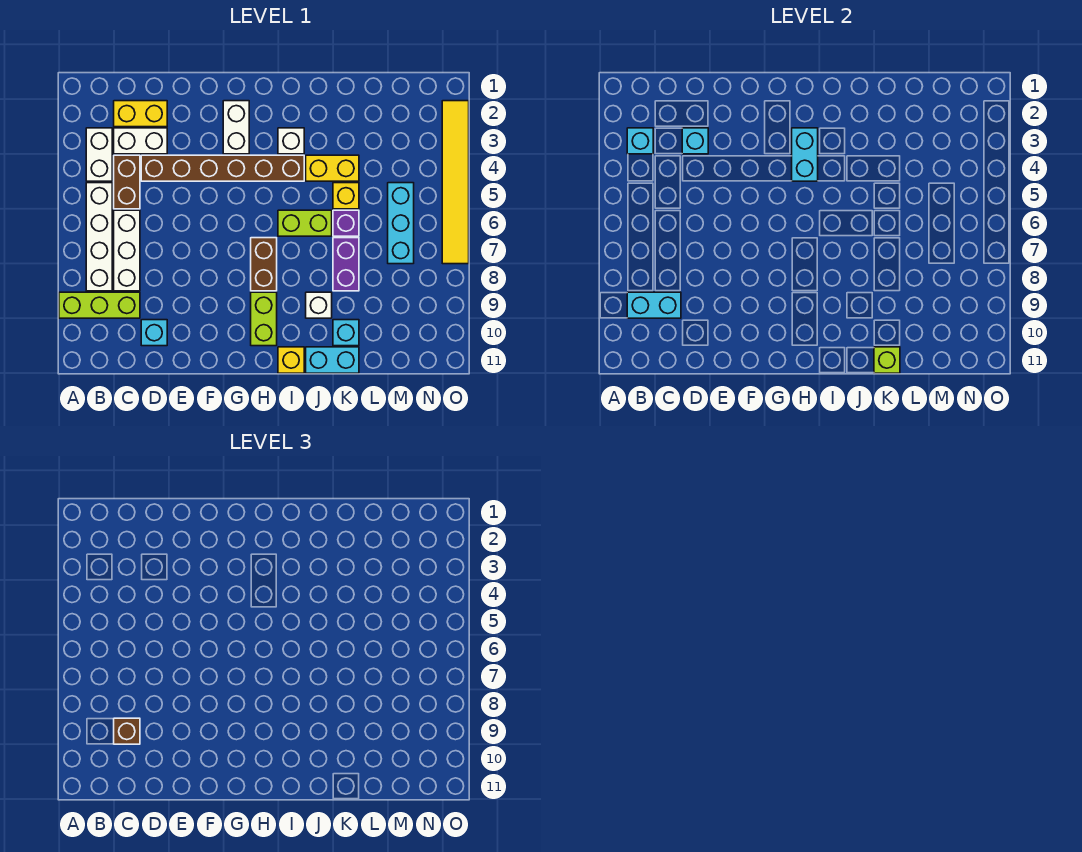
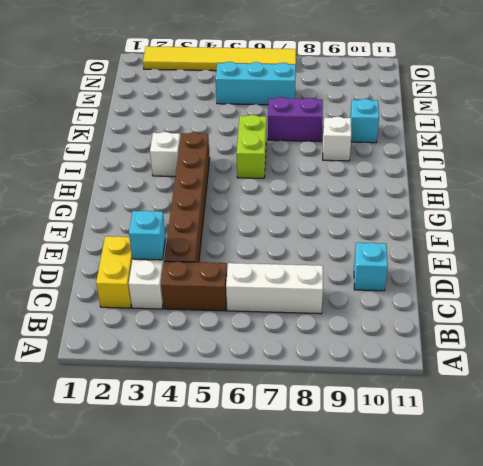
none -> lime brick A9:C9 level 1
none -> white brick B3:B4 level 1
none -> white brick B5:B8 level 1
none -> white brick G2:G3 level 1

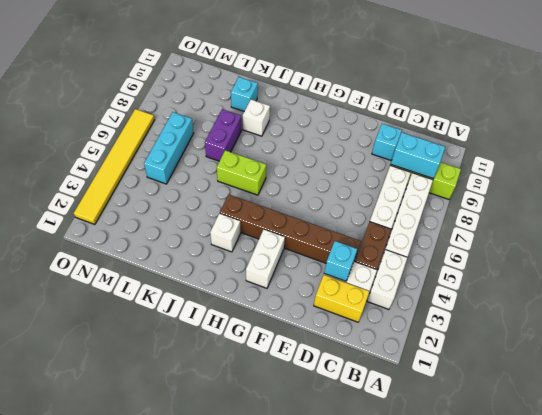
none -> brown brick H7:H8 level 1
none -> lime brick H9:H10 level 1
none -> yellow brick I11 level 1
none -> yellow brick J4:K4 level 1

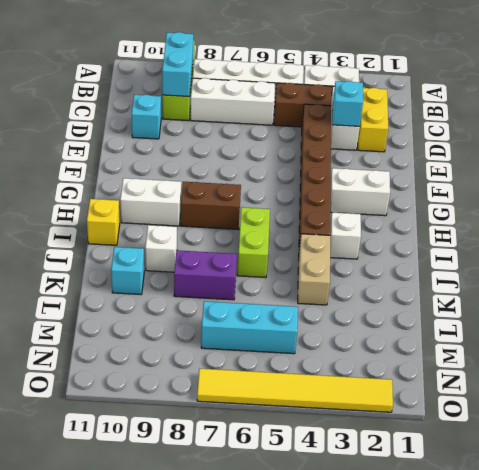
white brick H9:H10 level 1 -> lime brick H9:H10 level 1
tan brick J4:K4 level 1 -> yellow brick J4:K4 level 1
none -> cyan brick J11:K11 level 1
none -> yellow brick K5 level 1
none -> purple brick K6 level 1
none -> cyan brick B3 level 2

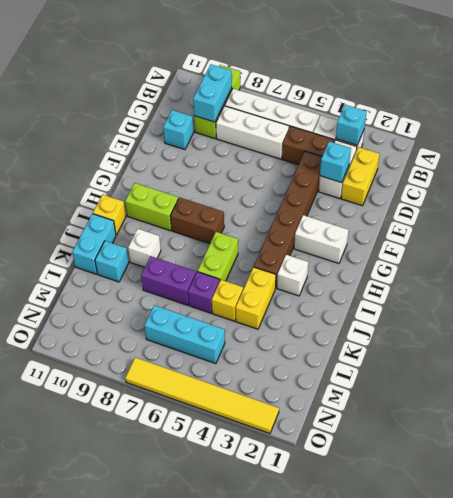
none -> cyan brick H3:H4 level 2
none -> lime brick K11 level 2
none -> brown brick C9 level 3

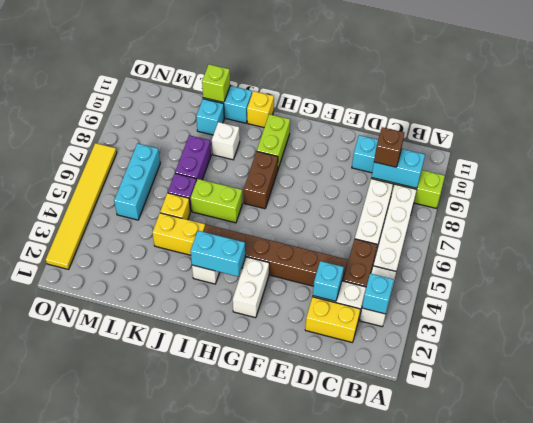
cyan brick H3:I3 level 2 -> cyan brick H3:H4 level 2

